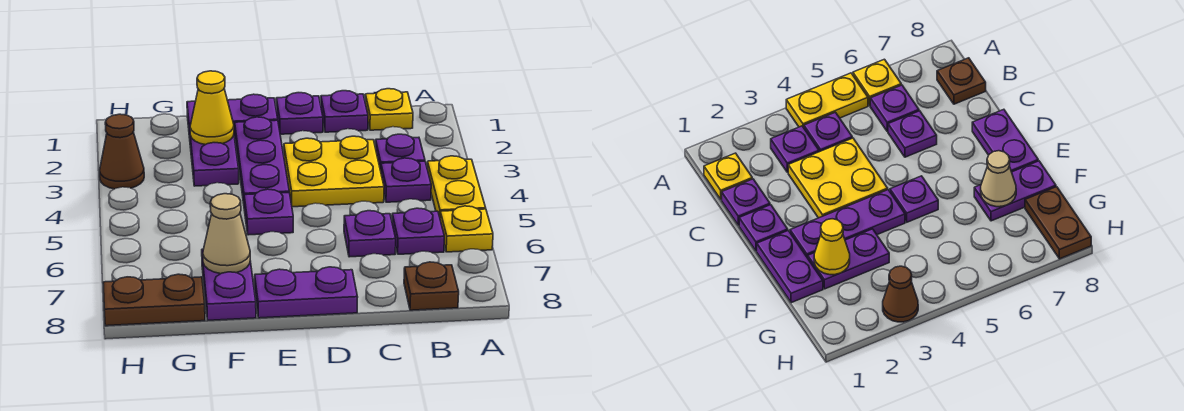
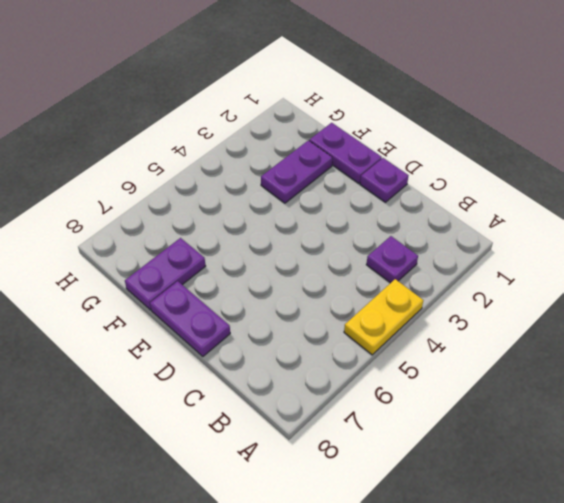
none -> yellow plate A6 level 1
none -> yellow plate B1 level 1
none -> purple plate B4 level 1

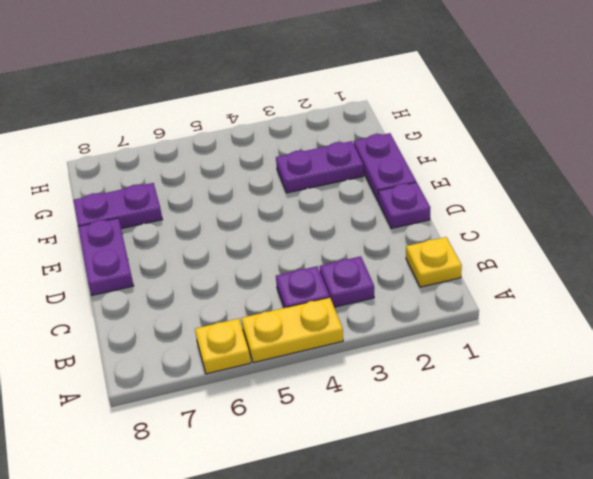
none -> purple plate B6 level 1
none -> brown plate B8 level 1
none -> purple plate C1 level 1

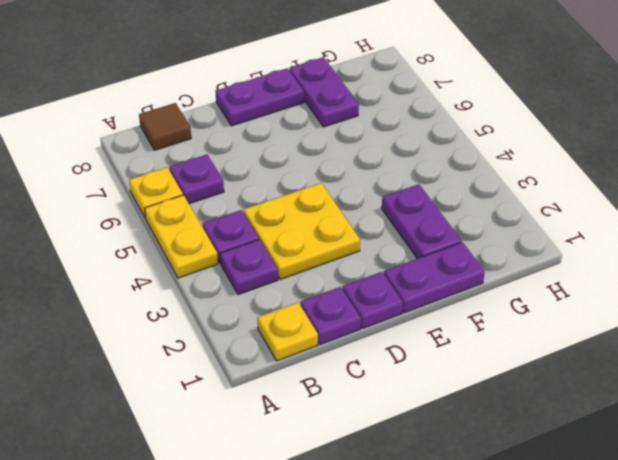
brown tile B8 level 1 -> brown plate B8 level 1
none -> purple plate C6 level 1
none -> purple plate E2:E4 level 1
none -> purple plate E5 level 1

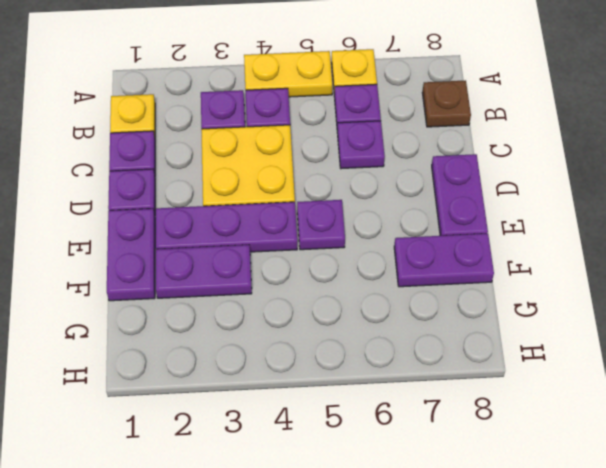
none -> brown plate G8:H8 level 1
none -> brown cone H3 level 1
none -> yellow cone F2 level 2

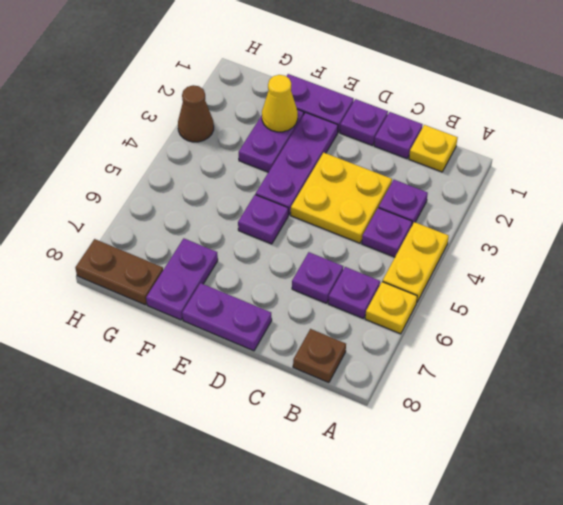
none -> tan cone F7 level 2

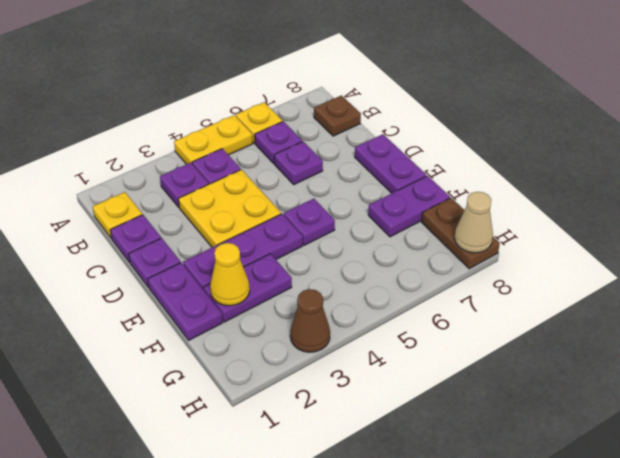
tan cone H8 level 2 -> tan cone F7 level 2

